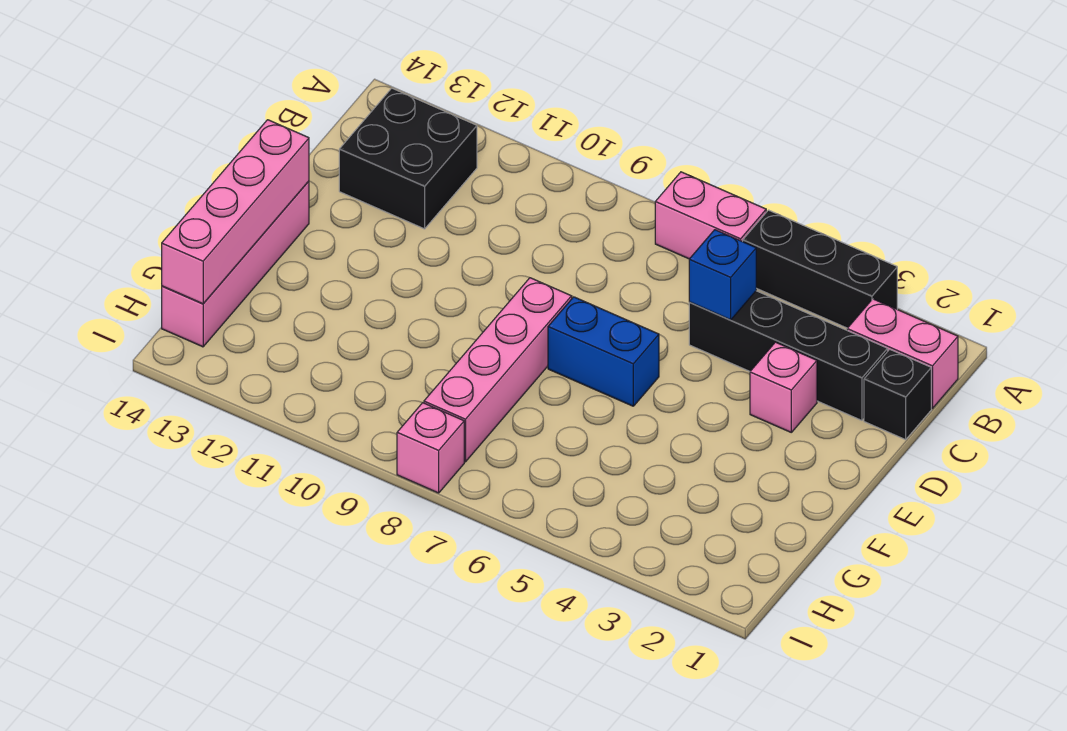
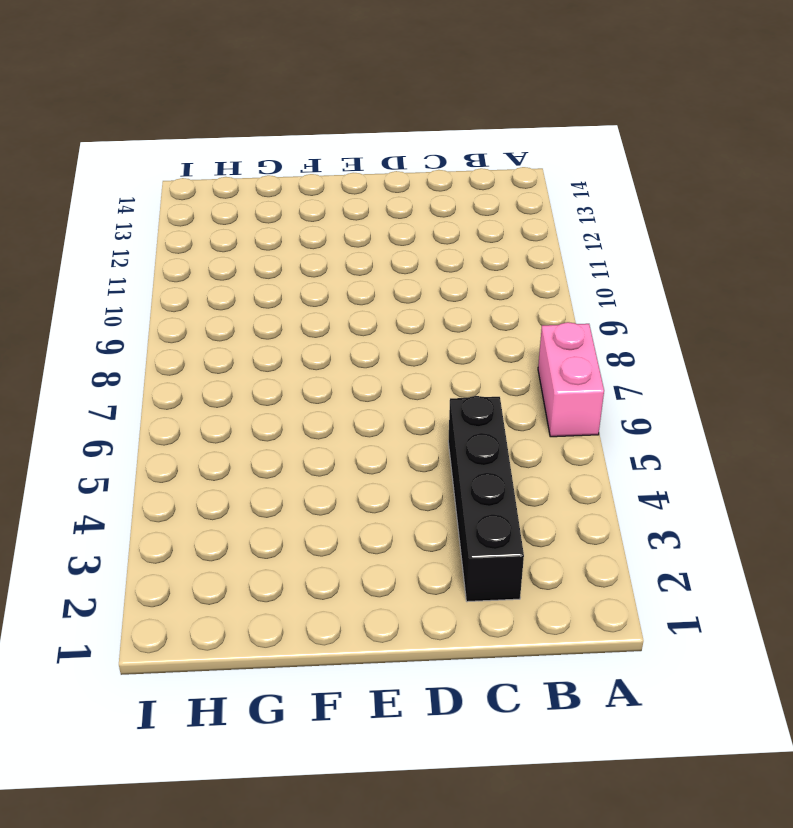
none -> black brick A3:A5 level 1
none -> pink brick B1:B2 level 1
none -> black brick B12:C13 level 1

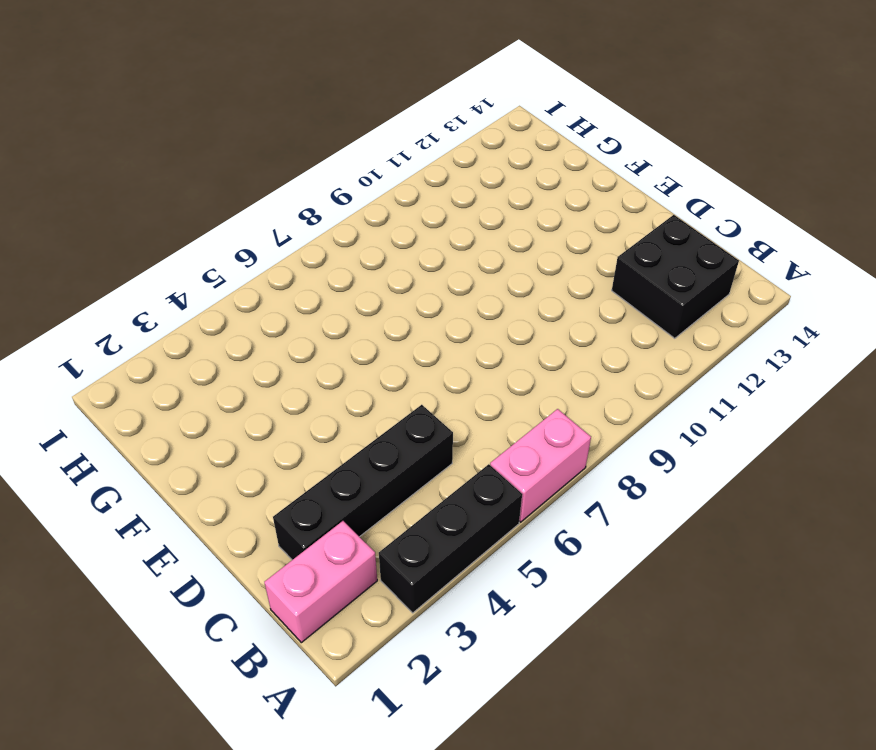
none -> black brick C1 level 1
none -> pink brick D3 level 1
none -> blue brick E6:E7 level 1

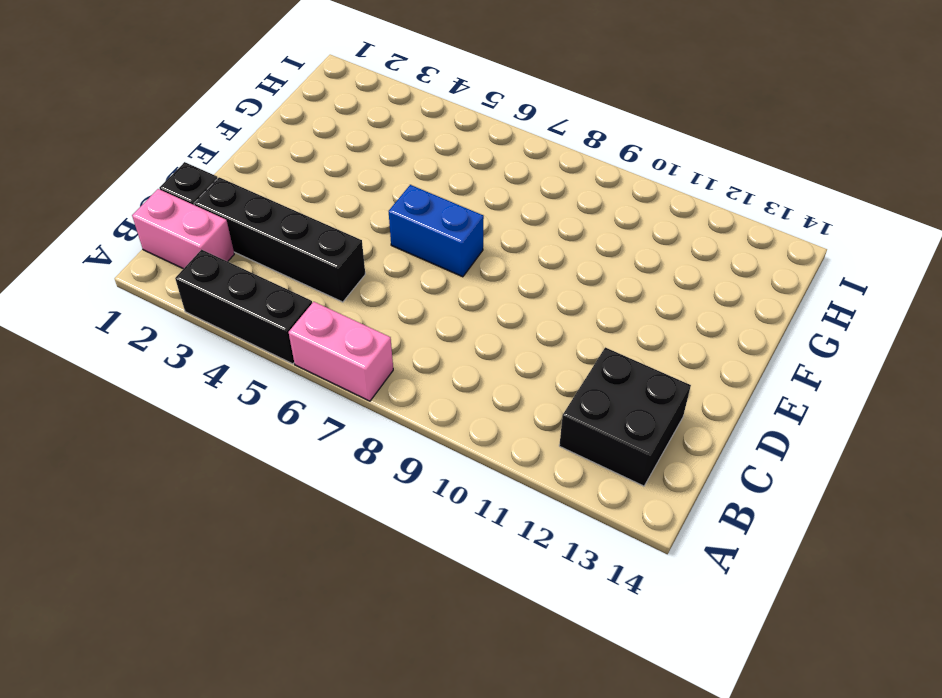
none -> pink brick D3 level 1
none -> pink brick E8:H8 level 1
none -> pink brick E14:H14 level 1

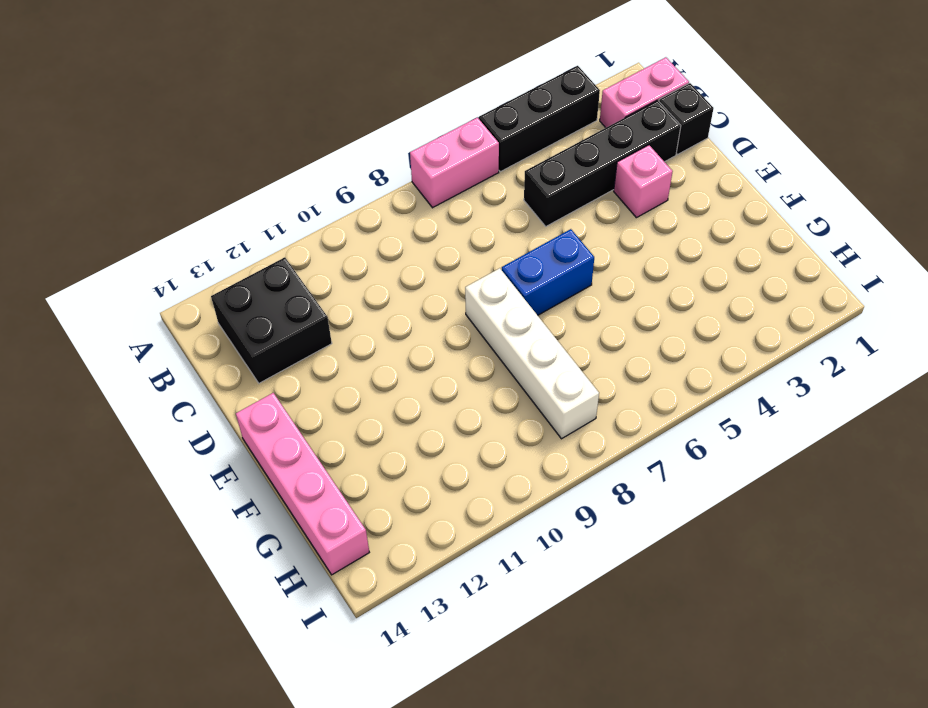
white brick E8:H8 level 1 -> pink brick E8:H8 level 1
none -> pink brick I8 level 1
none -> blue brick C5 level 2
none -> pink brick E14:H14 level 2

